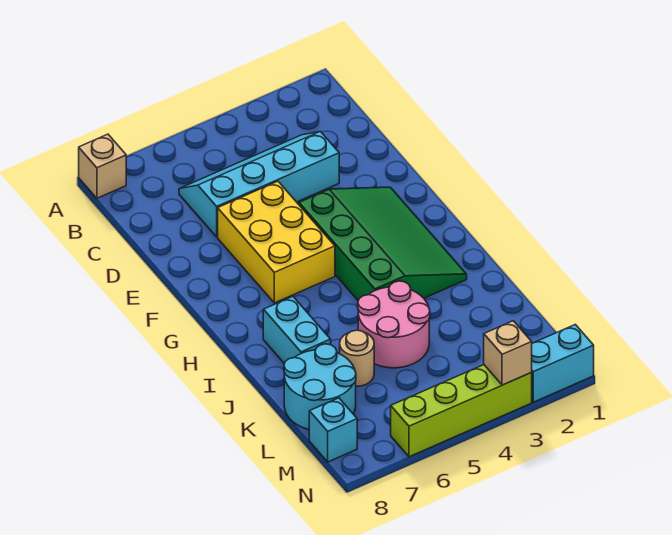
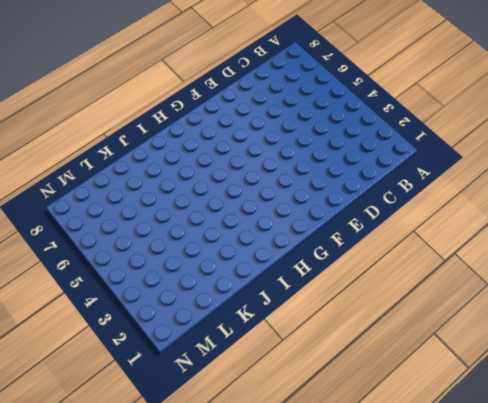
none -> tan brick A8 level 1
none -> cyan slope C3:D6 level 1 top D
none -> yellow brick E5:G6 level 1

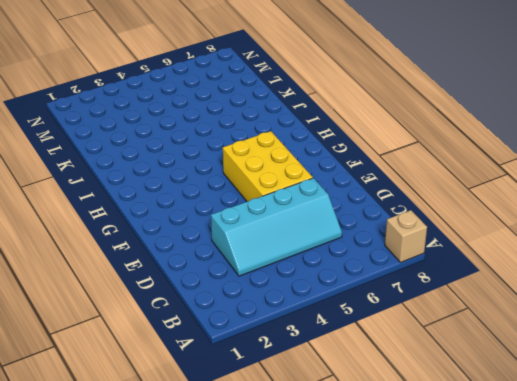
none -> green slope F2:I4 level 1 top 4
none -> cyan brick I7:J7 level 1
none -> pink round brick J4:K5 level 1

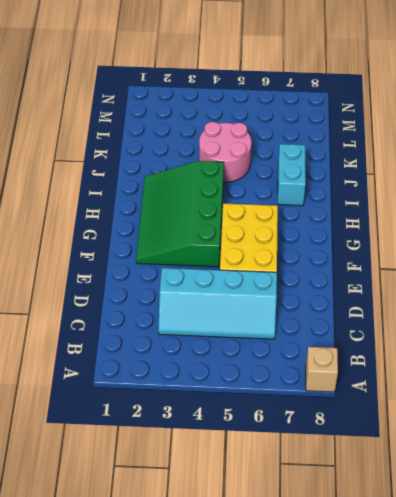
none -> tan round brick K6 level 1
none -> cyan round brick K7:L8 level 1
none -> cyan brick M8 level 1

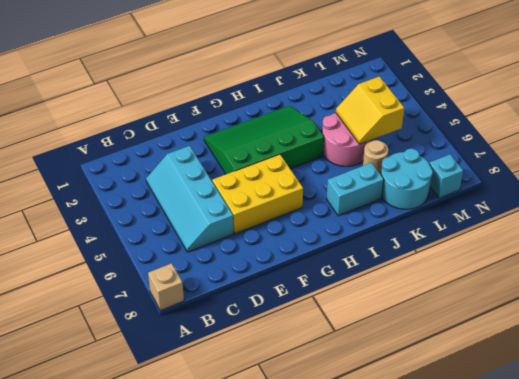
yellow slope K4:L5 level 2 top L -> none
none -> cyan brick N1:N2 level 1
none -> lime brick N3:N6 level 1
none -> tan brick N3 level 2

